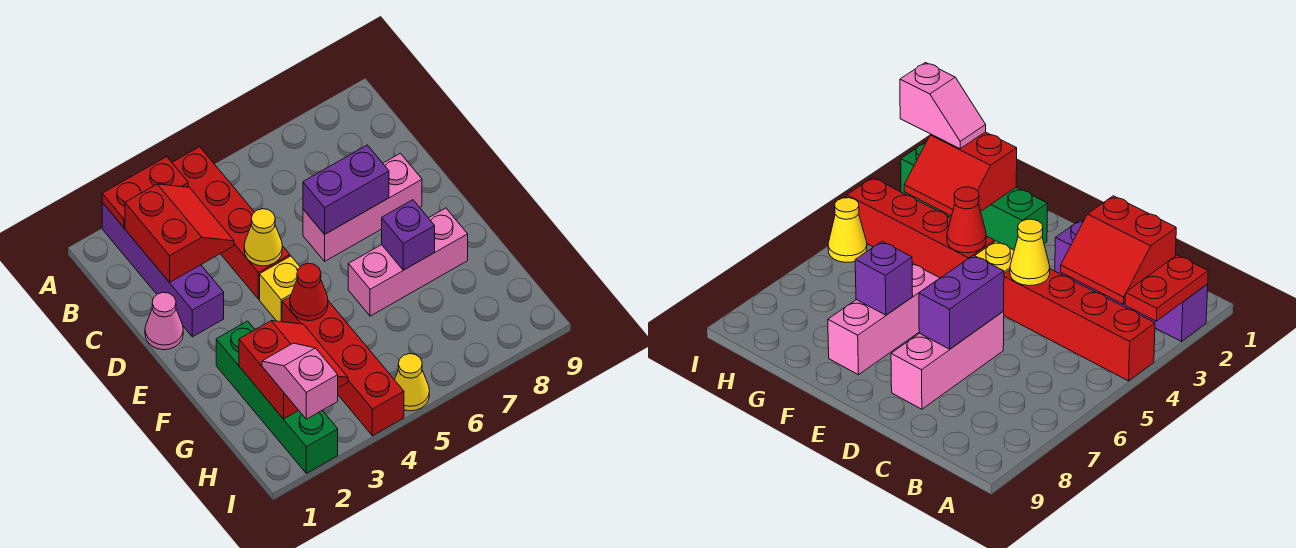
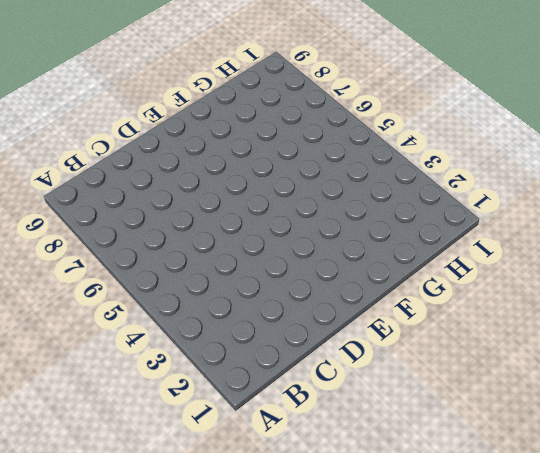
none -> purple brick A2:D2 level 1
none -> red brick A4:D4 level 1
none -> pink cone D1 level 1

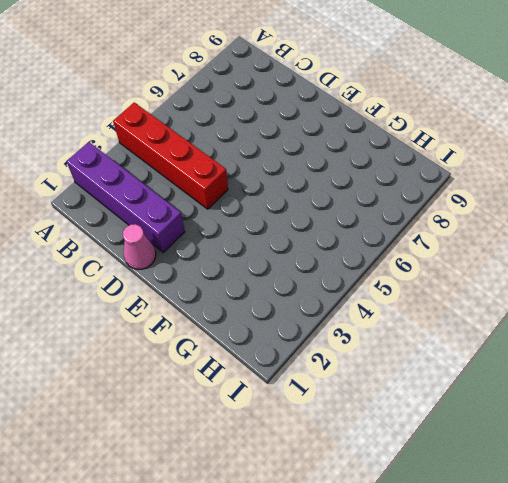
none -> pink brick D6:D8 level 1
none -> yellow brick E4 level 1
none -> green brick F2:I2 level 1

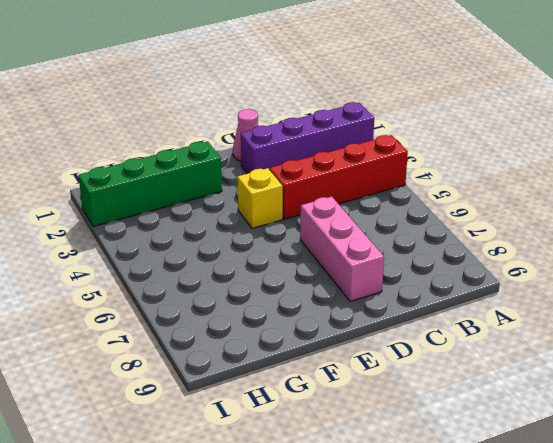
none -> red brick F4:I4 level 1
none -> pink brick F6:F8 level 1
none -> yellow cone I5 level 1

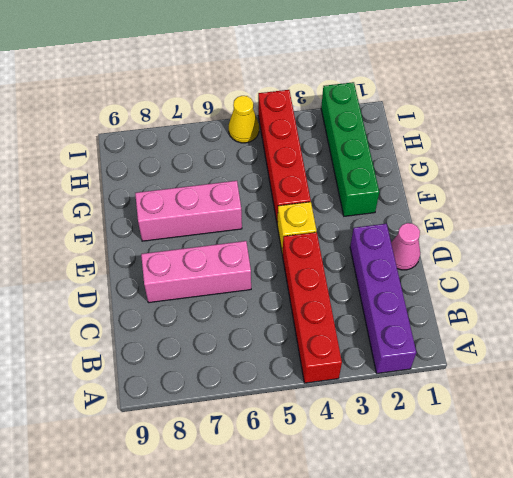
none -> red plate A2:A3 level 2
none -> red slope B2:C3 level 2 top 2
none -> yellow cone D4 level 2

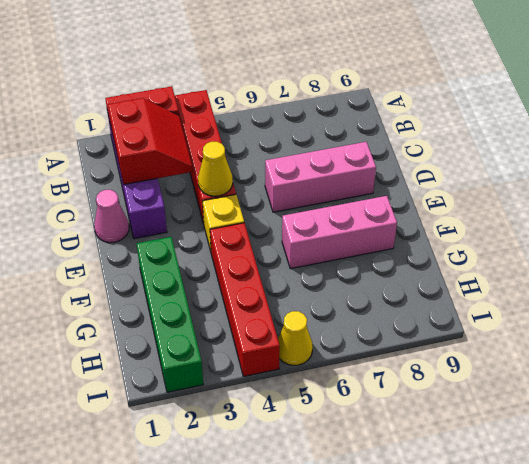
none -> purple brick D6:D7 level 2
none -> red cone F4 level 2
none -> purple brick F7 level 2

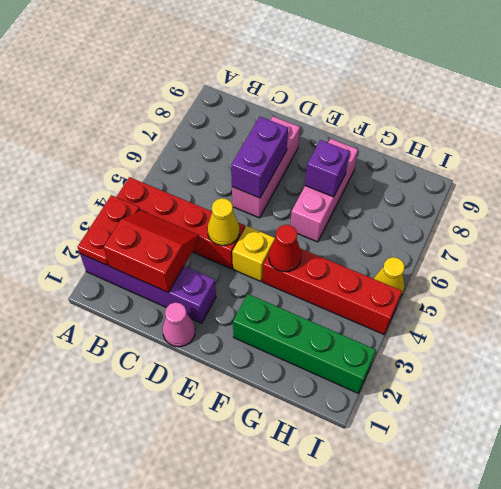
none -> red slope G2:H3 level 2 top 2
none -> pink slope H2:I2 level 3 top I

